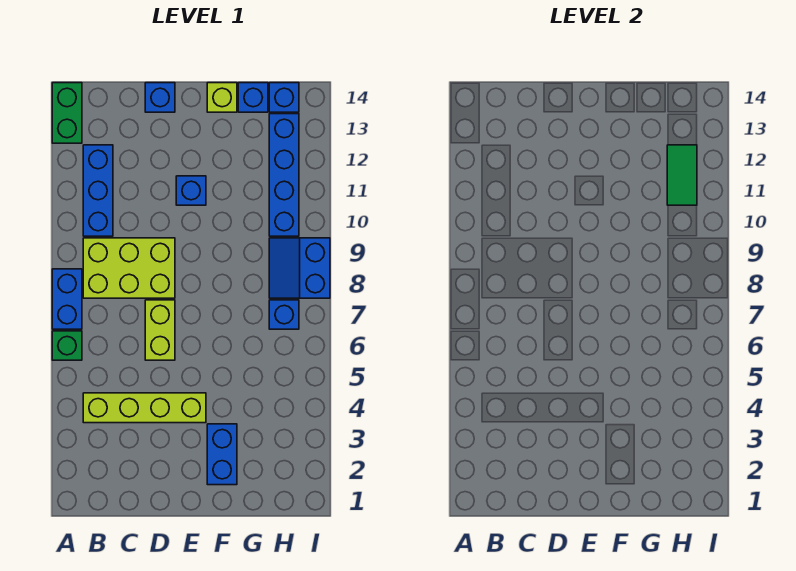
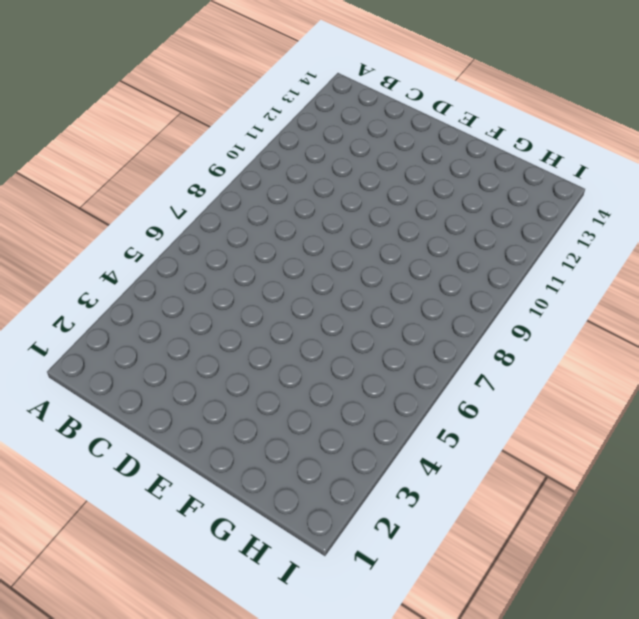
none -> green brick A6 level 1
none -> blue brick A7:A8 level 1
none -> green brick A13:A14 level 1

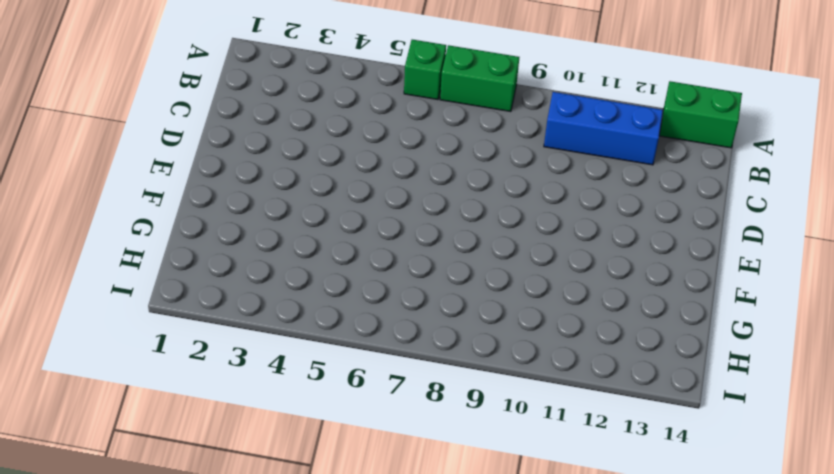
green brick A7:A8 level 1 -> blue brick A7:A8 level 1
none -> lime brick B4:E4 level 1
none -> lime brick B8:D9 level 1
none -> lime brick D6:D7 level 1

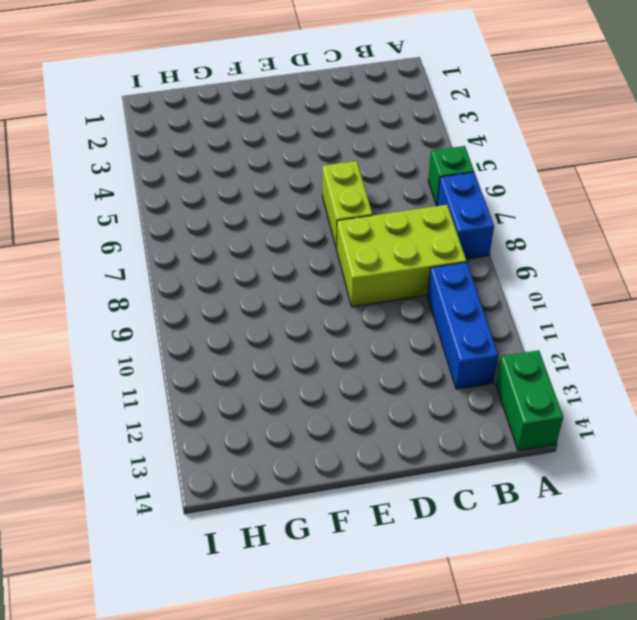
none -> lime brick B4:E4 level 1
none -> blue brick D14 level 1
none -> blue brick E11 level 1

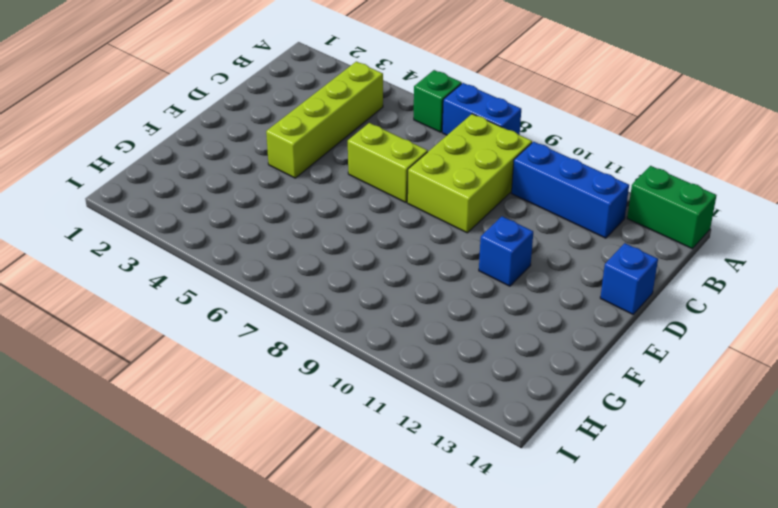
none -> blue brick F2:F3 level 1
none -> lime brick F14 level 1
none -> blue brick G14 level 1

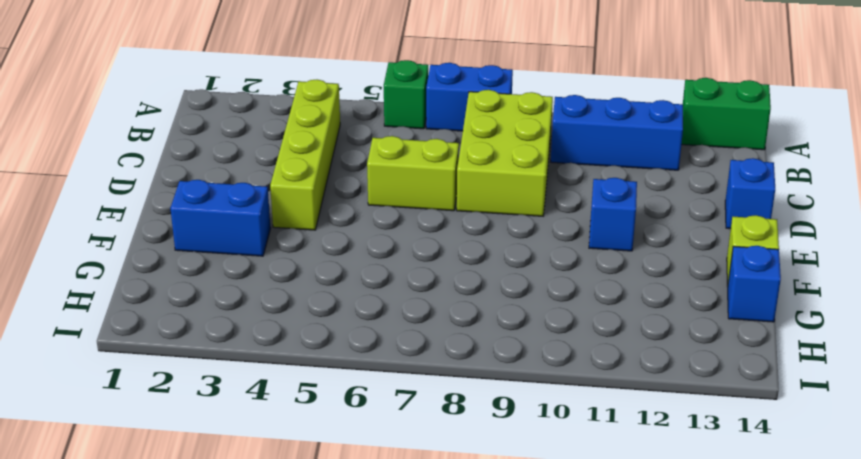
none -> blue brick H7 level 1
none -> blue slope H8:I9 level 1 top I
none -> blue brick H10:H13 level 1

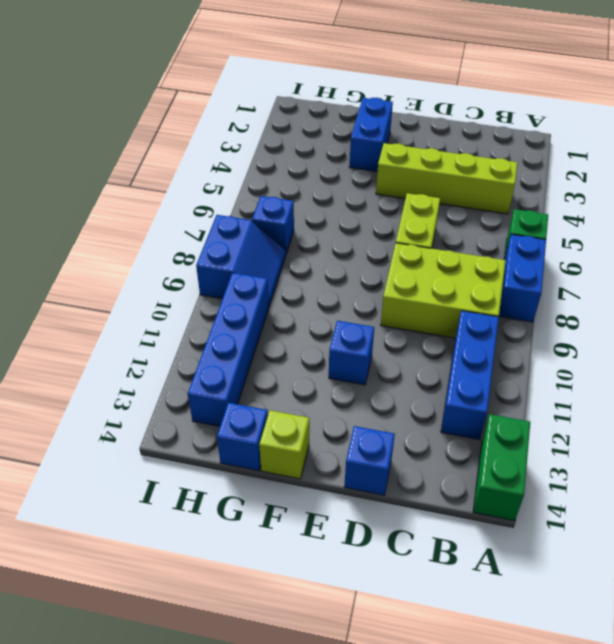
none -> blue brick H14 level 1
none -> green tile H11:H12 level 2

